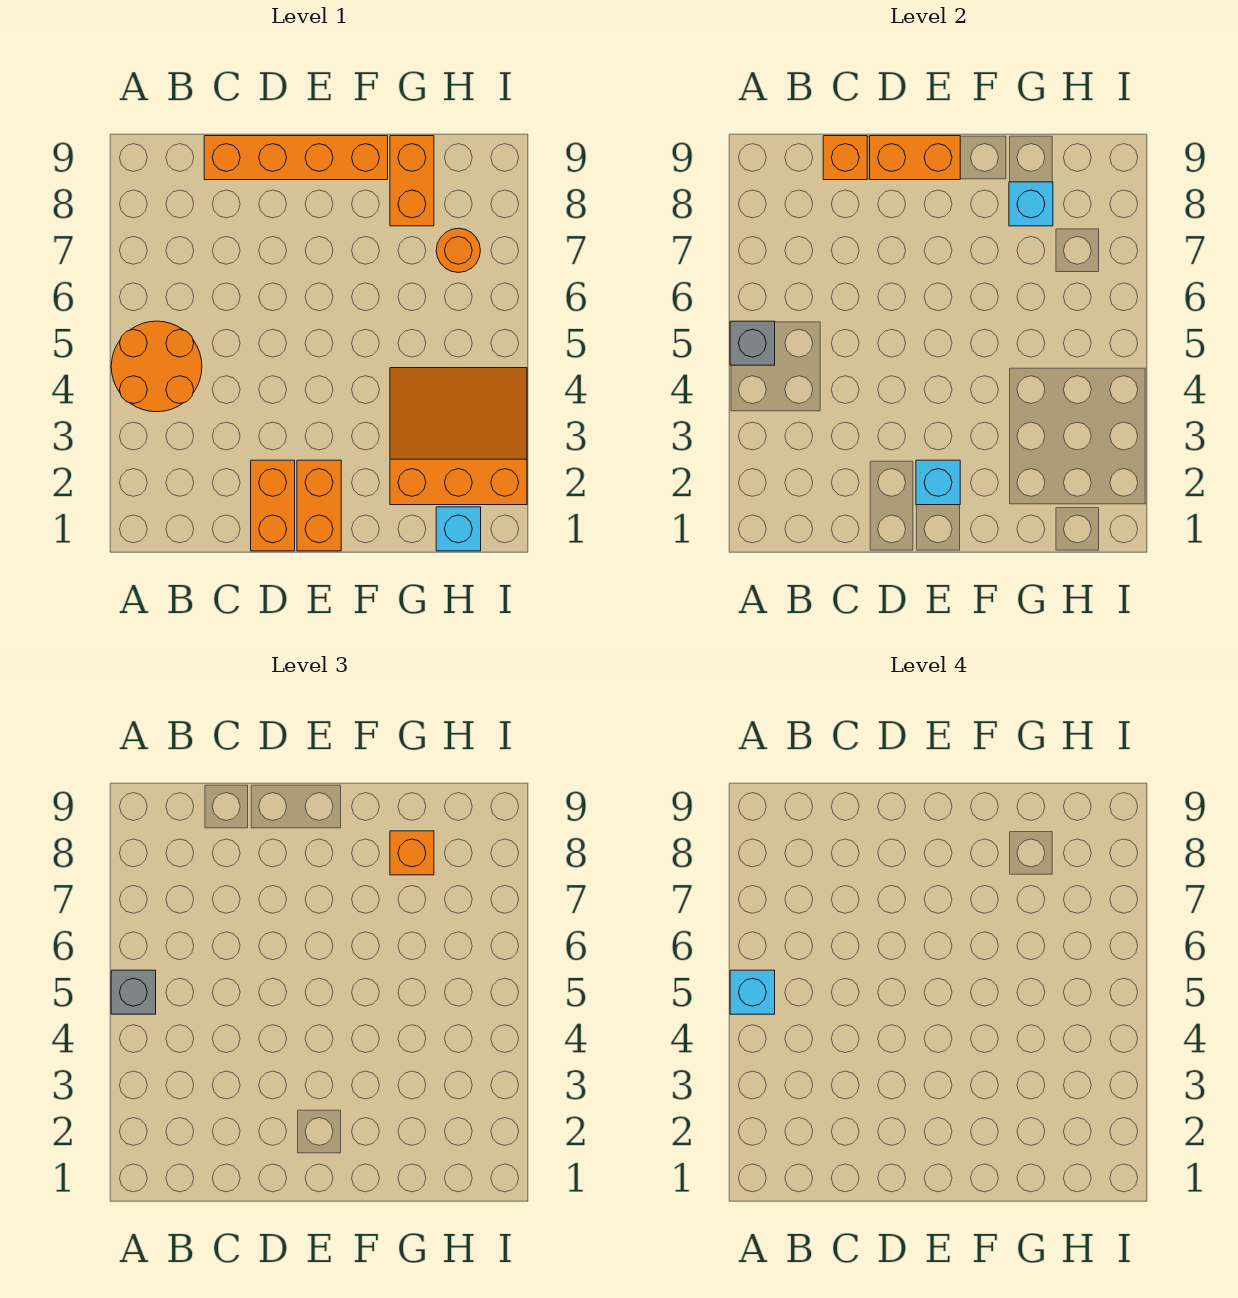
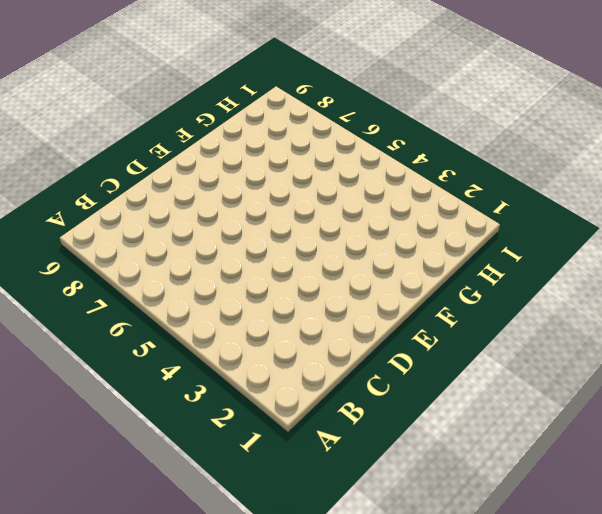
none -> orange round brick A4:B5 level 1
none -> orange brick C9:F9 level 1
none -> orange brick D1:D2 level 1

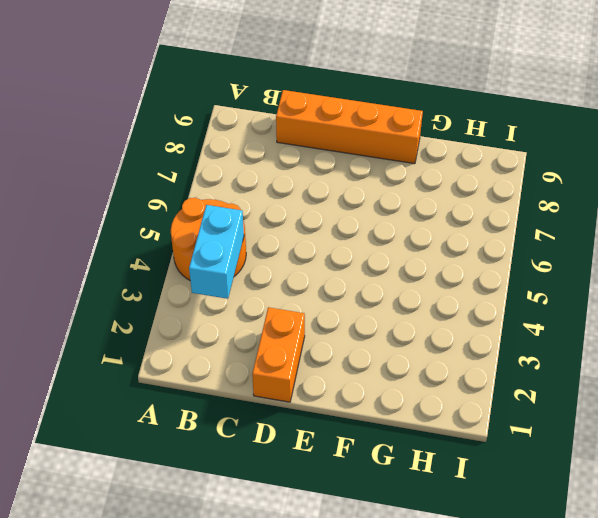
cyan brick B3:B4 level 2 -> none
none -> orange brick E1:E2 level 1
none -> orange slope G2:I4 level 1 top 2
none -> orange brick G8:G9 level 1

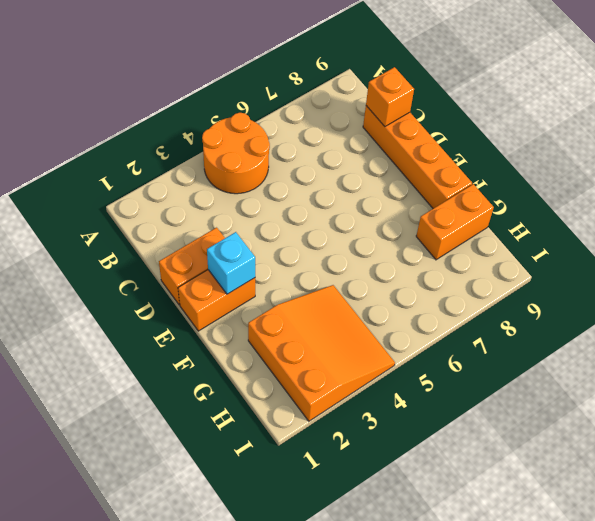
none -> cyan brick H1 level 1
none -> orange round brick H7 level 1
none -> grey brick A5 level 2

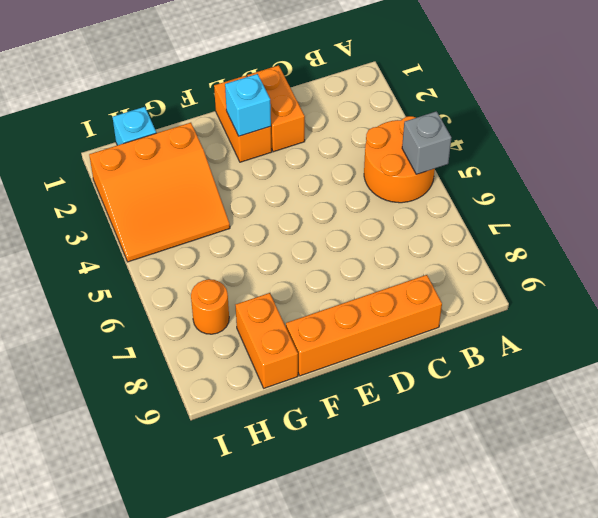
none -> orange brick C9 level 2
none -> orange brick D9:E9 level 2
none -> cyan brick G8 level 2

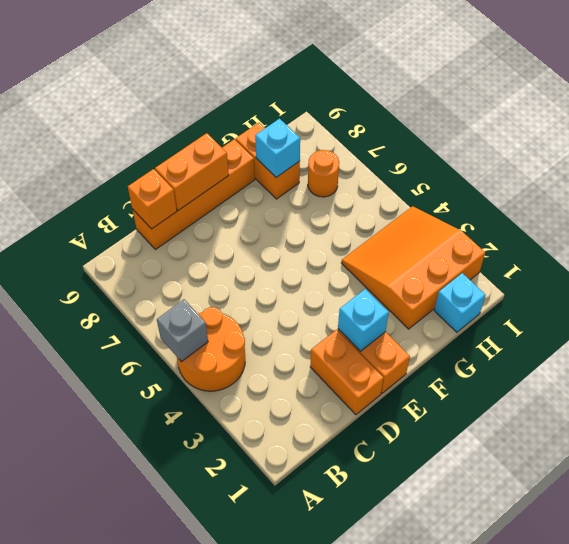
none -> grey brick A5 level 3
none -> orange brick G8 level 3
none -> cyan brick A5 level 4

